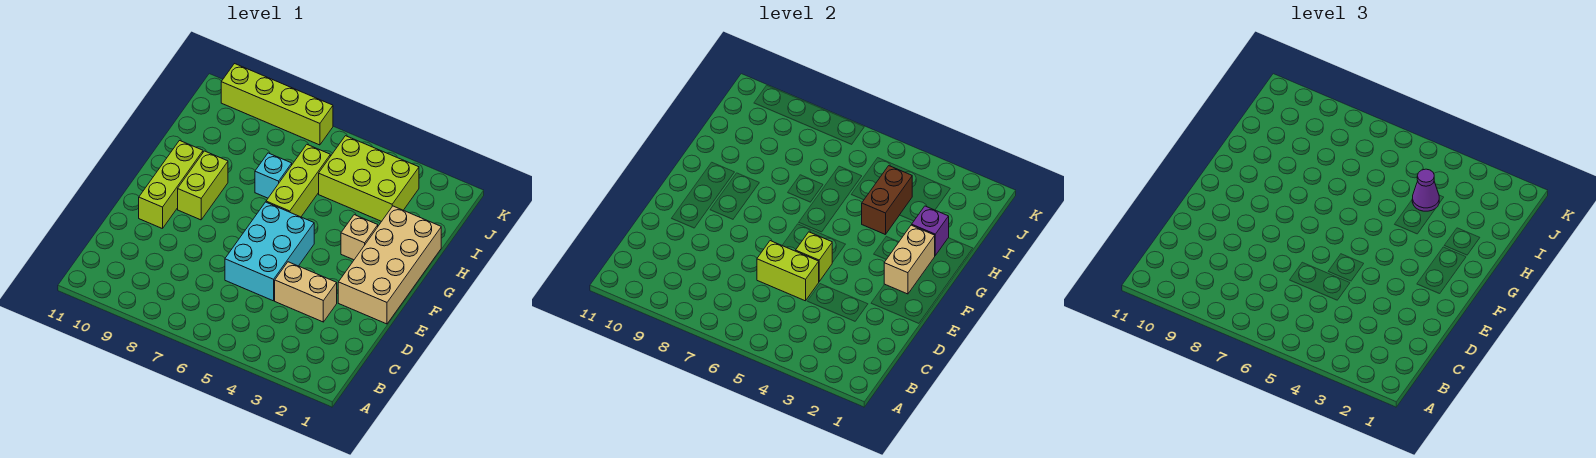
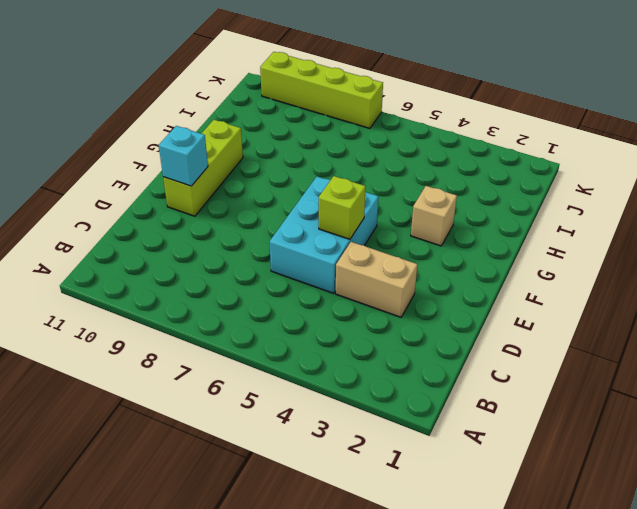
cyan brick E10 level 2 -> cyan brick H7 level 1
none -> tan brick E1:H2 level 1
none -> lime brick F9:G9 level 1
none -> lime brick G6:I6 level 1

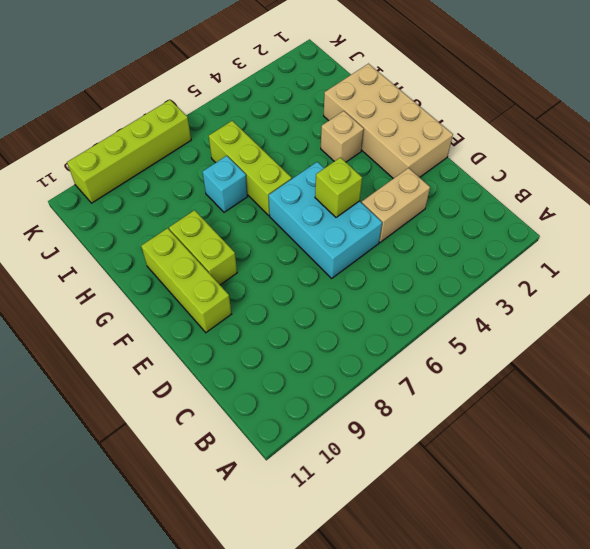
none -> lime brick I3:J5 level 1
none -> lime brick D5:D6 level 2
none -> tan brick F2:G2 level 2

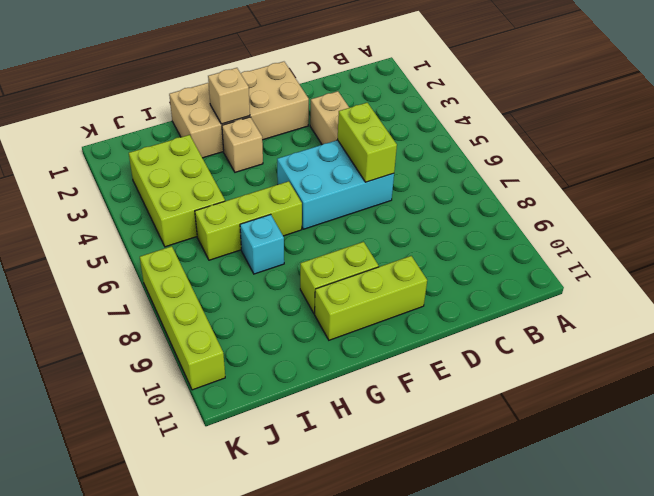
tan brick G2 level 2 -> tan brick F2:G2 level 2
none -> lime brick E5 level 2
none -> purple brick H2 level 2
none -> brown brick H4:I4 level 2

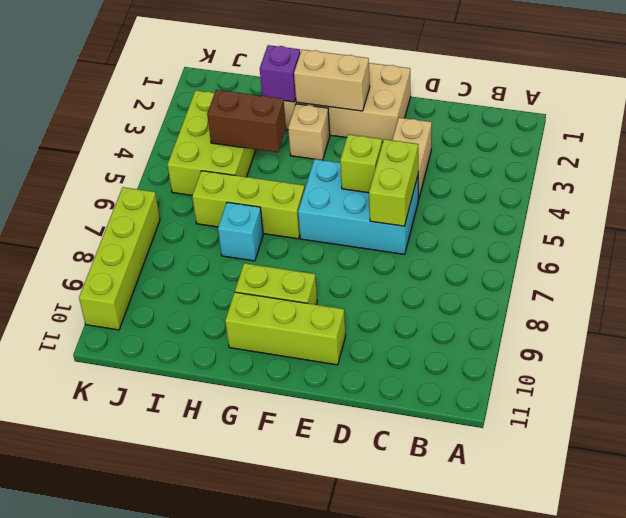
none -> purple cone I4 level 3

